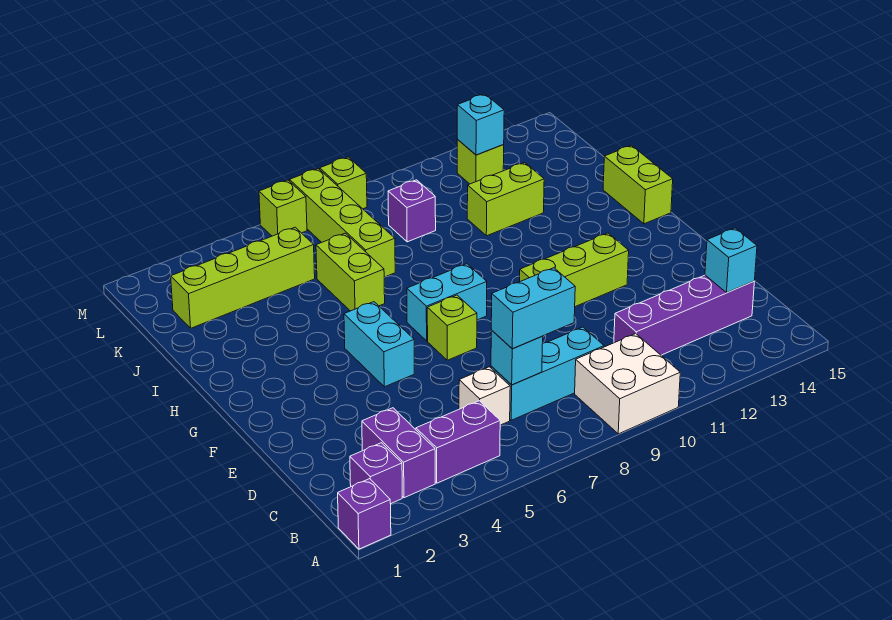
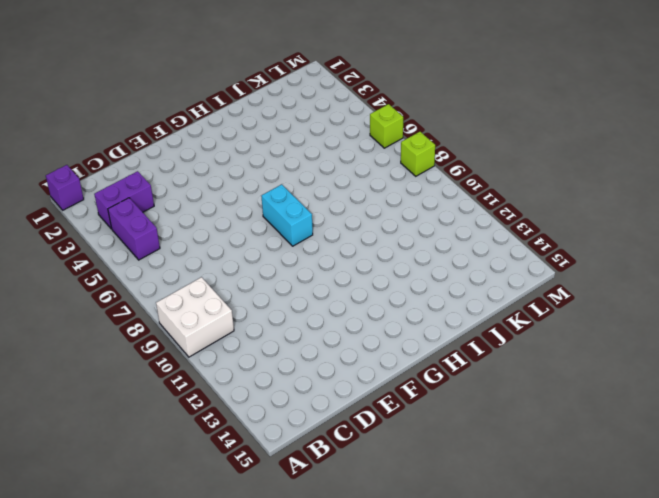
none -> purple brick B2 level 1
none -> white brick C6 level 1
none -> cyan brick C7:C9 level 1

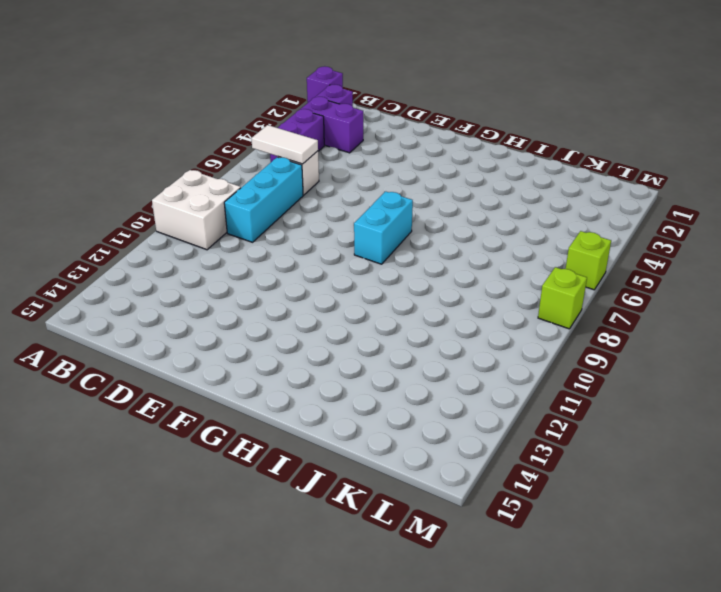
white tile B6:C6 level 2 -> none
none -> purple brick C11:C14 level 1
none -> cyan brick F5:G5 level 1
none -> lime brick F7 level 1

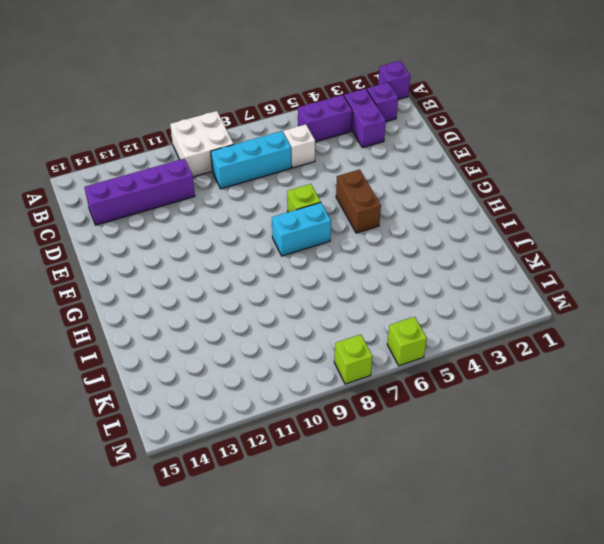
brown brick F5:G5 level 1 -> cyan brick F5:G5 level 1
none -> lime brick F10:F12 level 1
none -> lime brick H15:I15 level 1
none -> lime brick I6:J6 level 1

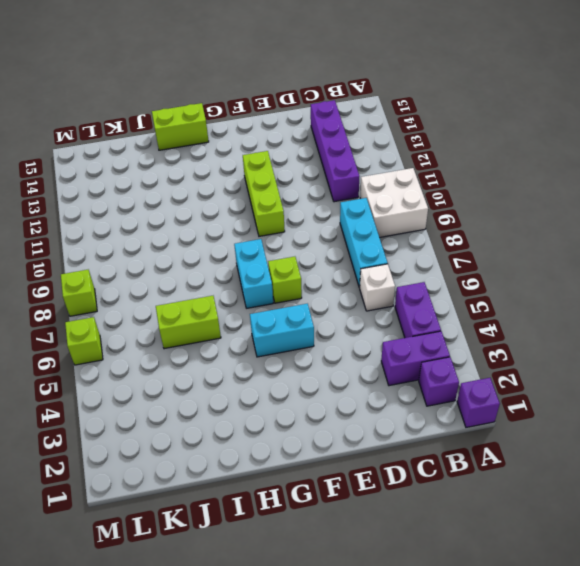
none -> lime brick J7:M7 level 1
none -> lime brick J11:J12 level 1
none -> lime brick K2:K5 level 1

